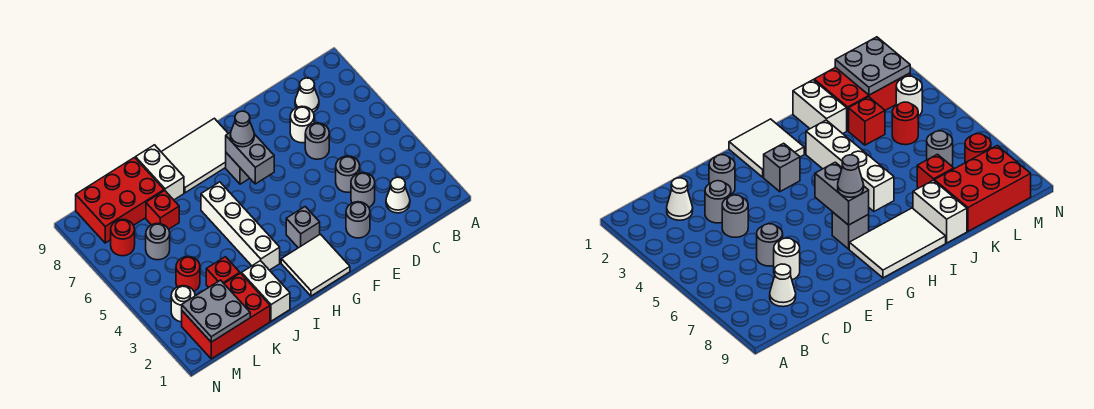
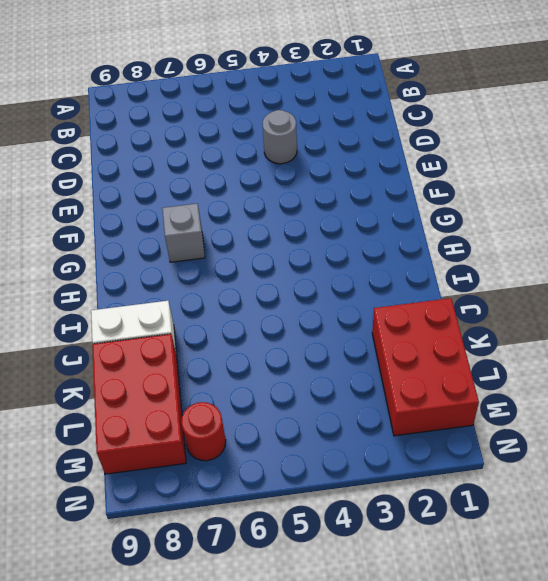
none -> white cone C2 level 1
none -> white cone C8 level 1
none -> grey round brick D3 level 1

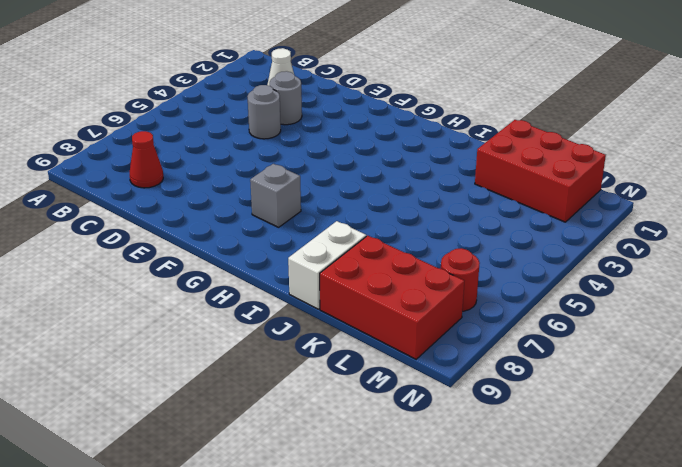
red cone C8 level 1 -> white cone C8 level 1
none -> grey round brick D6 level 1
none -> white round brick D7 level 1
none -> grey round brick E2 level 1

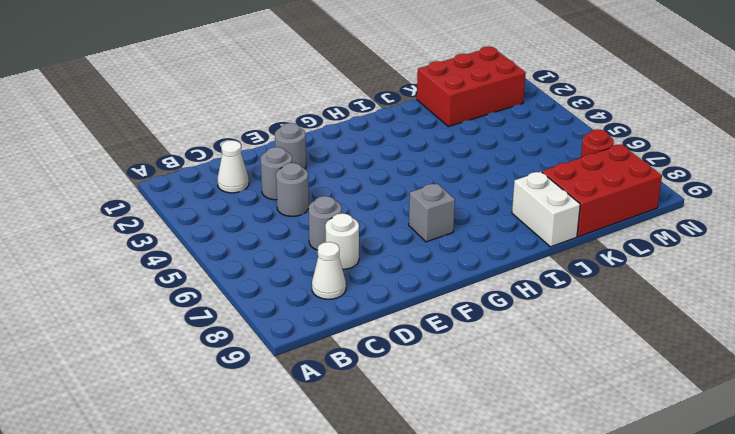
none -> white tile G1:H2 level 1
none -> grey brick G3 level 1
none -> white tile G8:I9 level 1

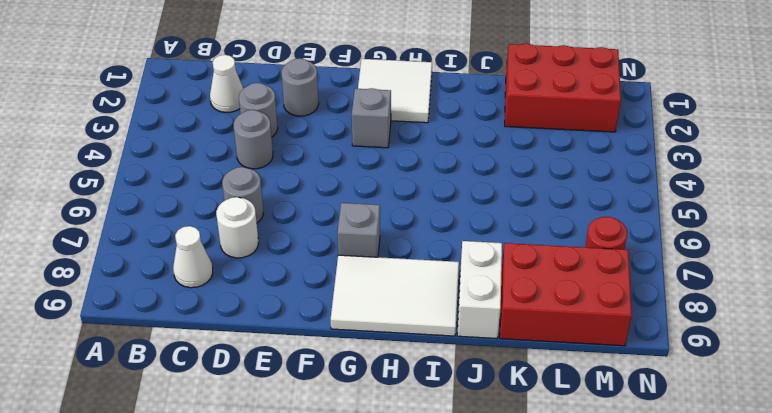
none -> white brick I3:I6 level 1
none -> white brick J1:J2 level 1
none -> red brick K3 level 1

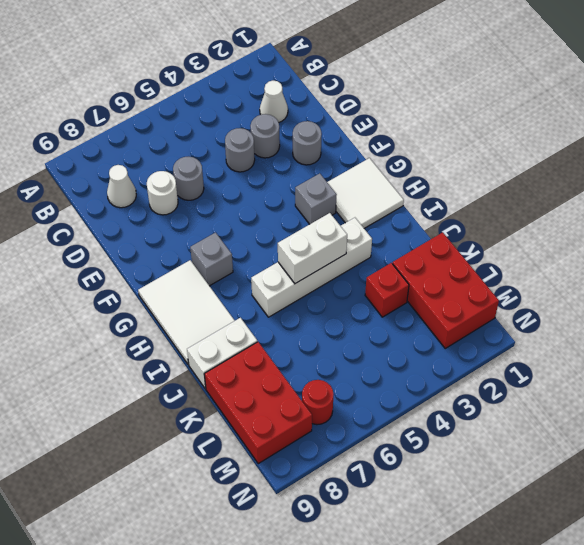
white brick I4:I5 level 2 -> white brick J1:J2 level 1
none -> red brick K7 level 1
none -> red round brick L4 level 1
none -> grey round brick L6 level 1

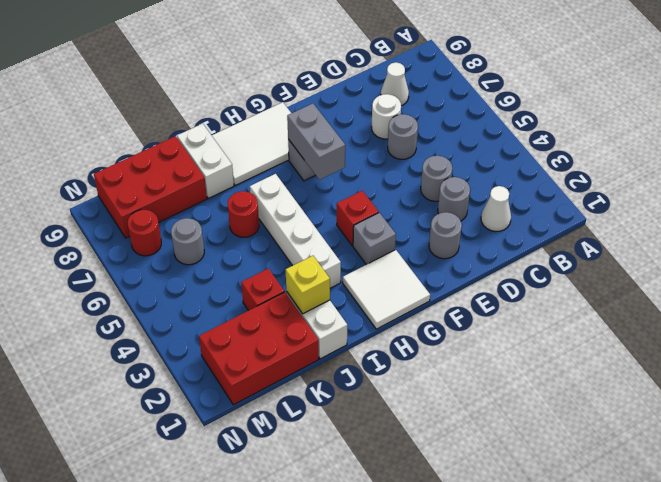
red brick G4 level 1 -> red brick K7 level 1
yellow brick J2 level 2 -> none
red round brick J6 level 1 -> red round brick L4 level 1
none -> white round brick M3 level 1
none -> grey plate L1:M2 level 2
none -> grey cone G7 level 3

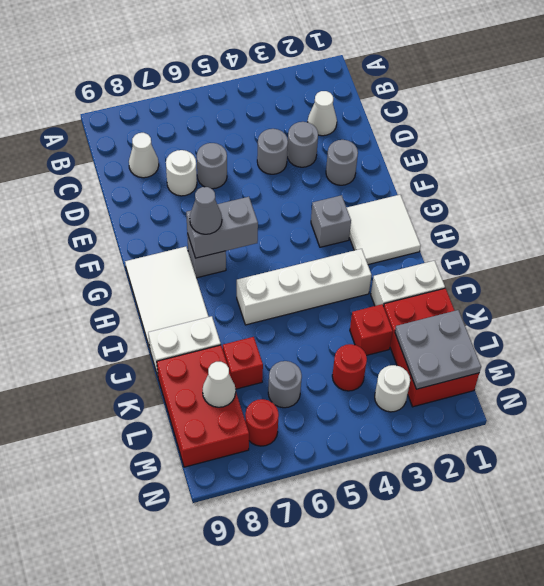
white cone L8 level 2 -> none

